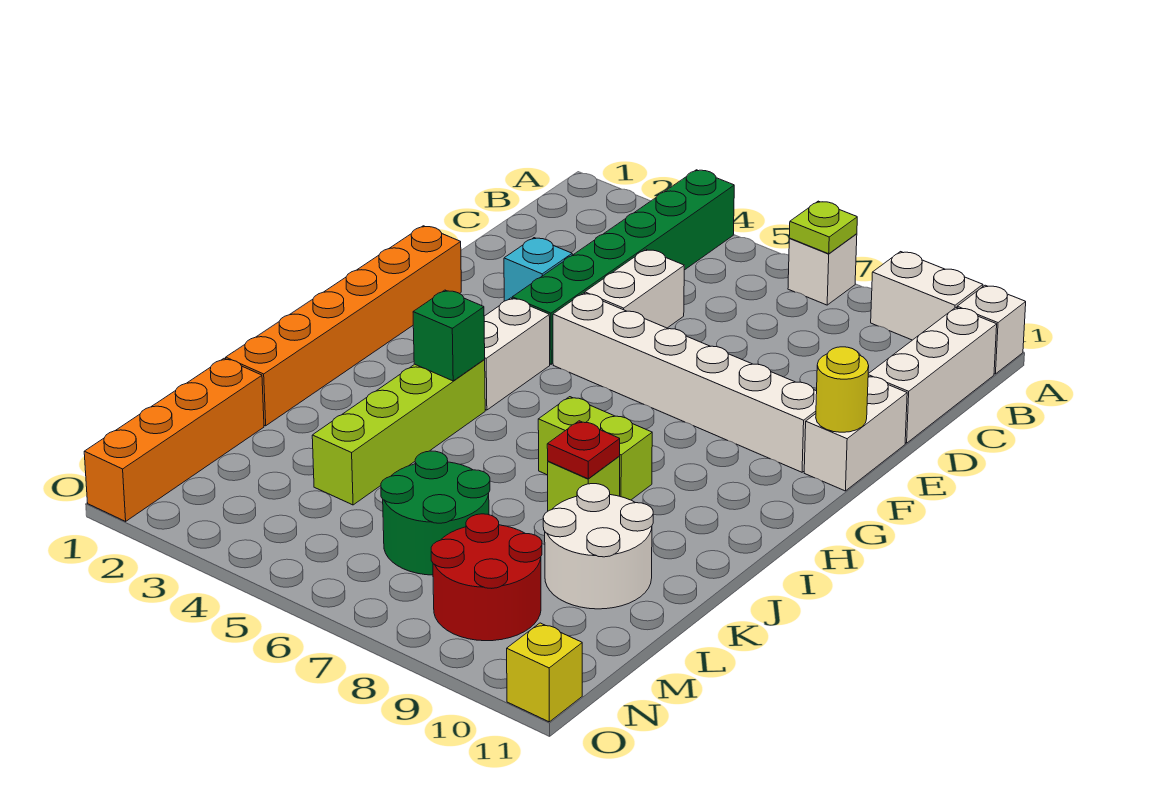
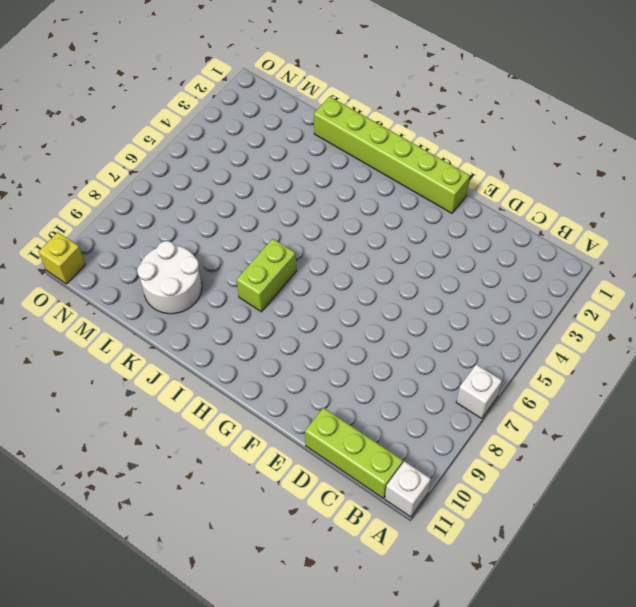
lime brick B11:D11 level 1 -> white brick B11:D11 level 1
lime brick F1:K1 level 1 -> orange brick F1:K1 level 1
none -> green brick A4:F4 level 1
none -> white brick A9:A10 level 1
none -> white brick D5:E5 level 1

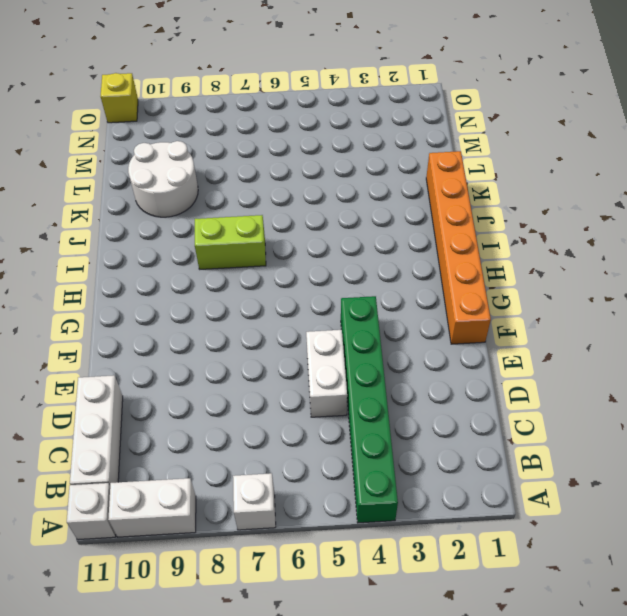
none -> cyan brick E3 level 1
none -> white brick E11:F11 level 1
none -> white brick F5:F10 level 1

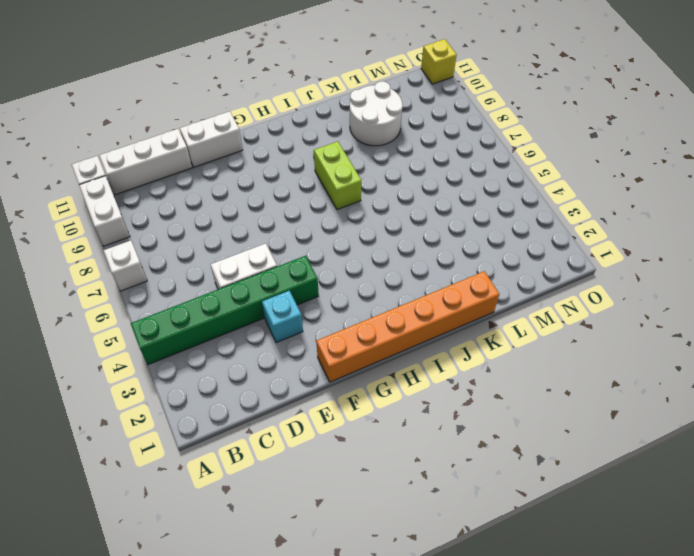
none -> white brick F5:F10 level 1
none -> white brick G4:H4 level 1
none -> lime brick I4:L4 level 1

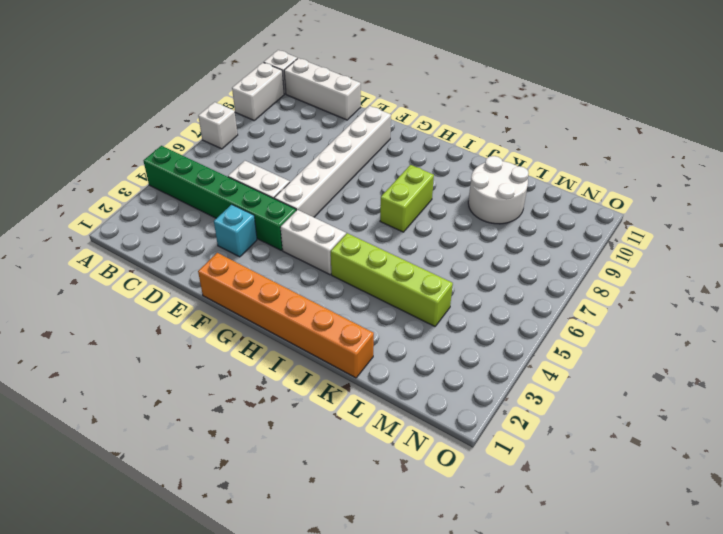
none -> white brick E11:F11 level 1
none -> lime brick J8 level 1
none -> orange brick L1:O1 level 1

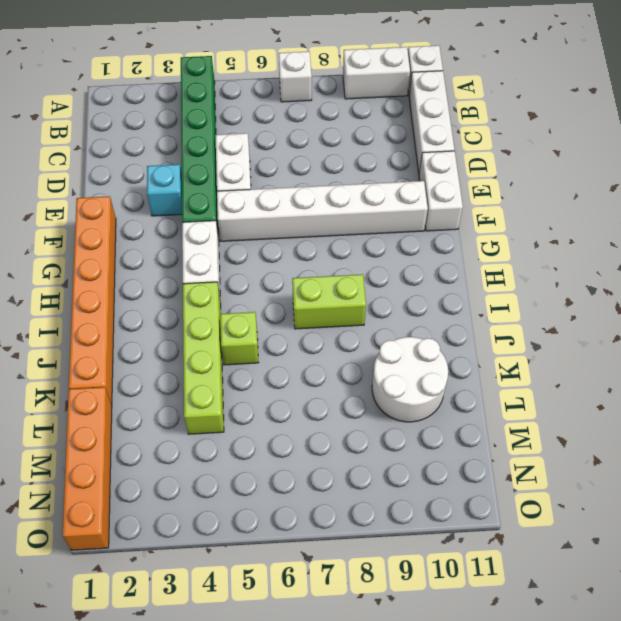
lime brick J5 level 1 -> lime brick J8 level 1
none -> green round brick L6:M7 level 1
none -> red round brick M8:N9 level 1
none -> yellow brick O11 level 1

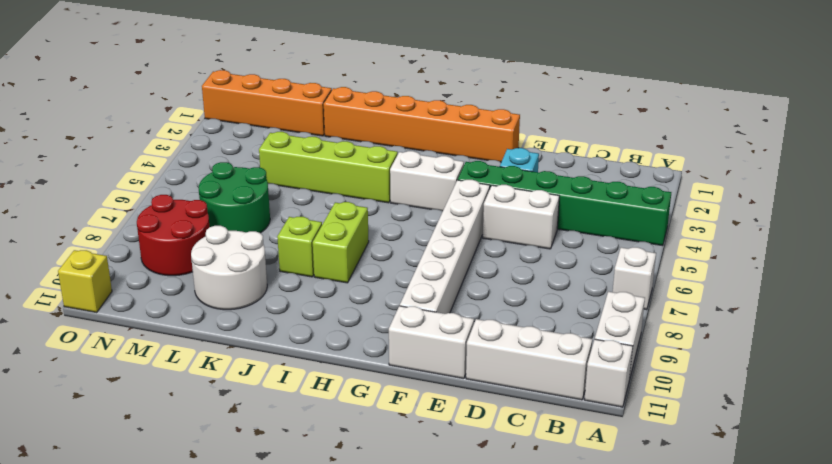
none -> lime plate A7 level 2
none -> yellow round brick F11 level 2
none -> green brick I4 level 2

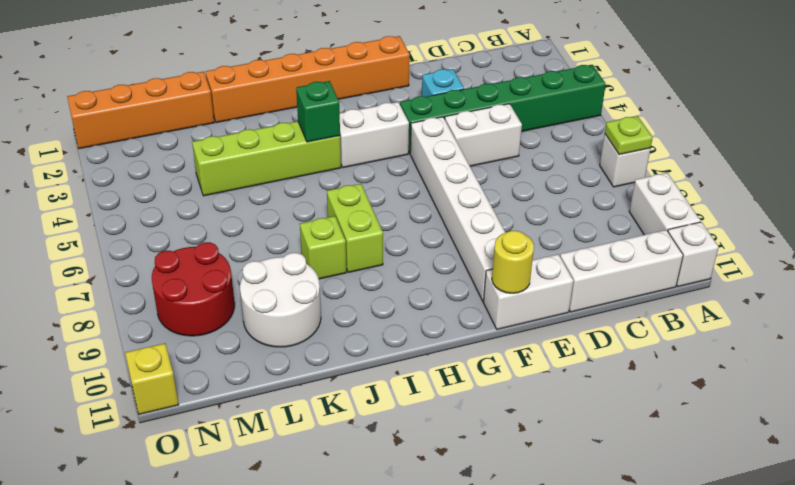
none -> green round brick L6:M7 level 1
none -> red plate J8 level 2

